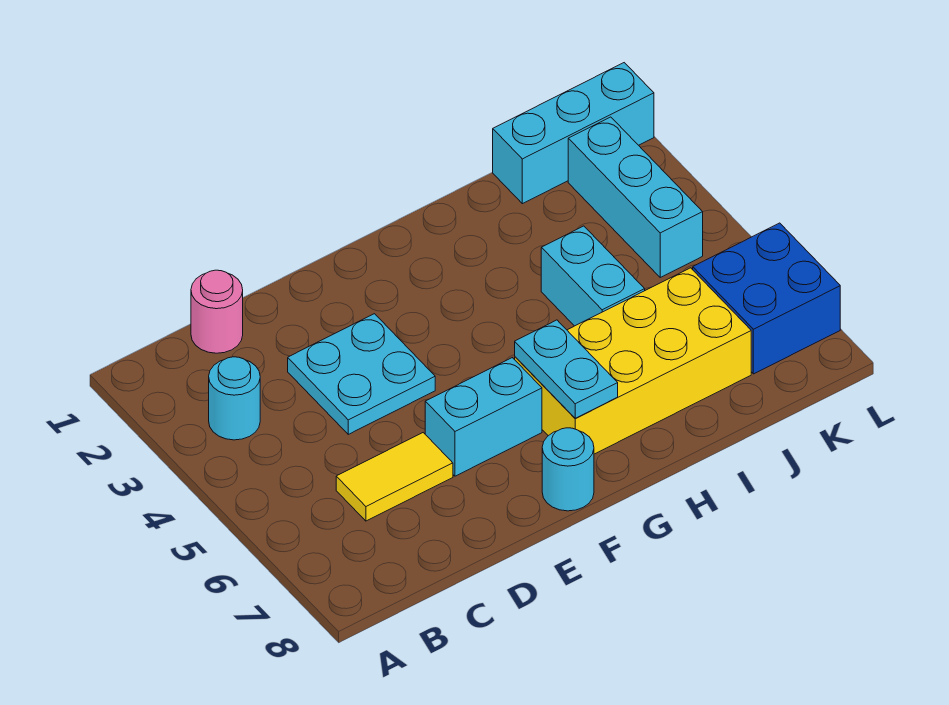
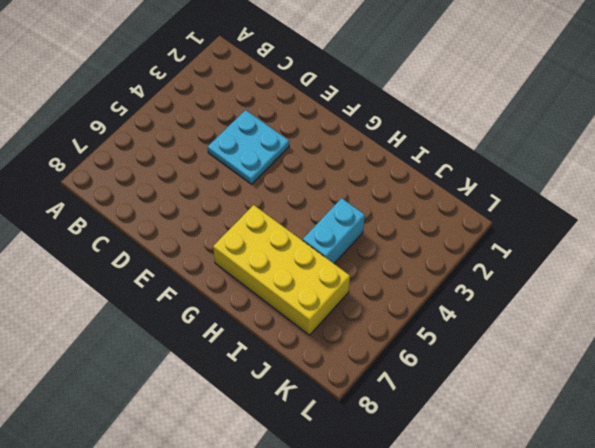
none -> cyan round brick B3 level 1
none -> pink round brick C1 level 1
none -> yellow tile C6:D6 level 1

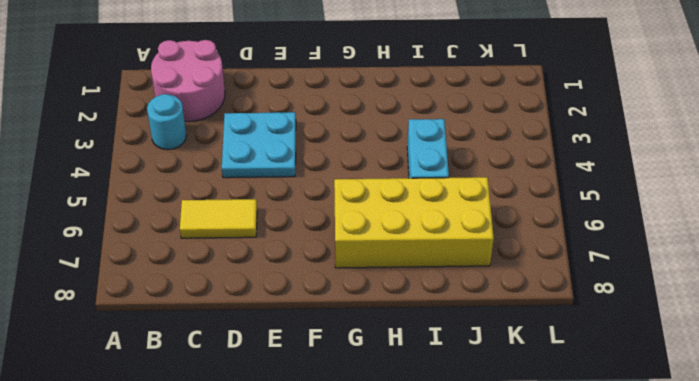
pink round brick B1:C2 level 1 -> pink round brick C1 level 1
none -> cyan brick E6:F6 level 1
none -> cyan round brick F8 level 1
none -> cyan brick J1:L1 level 1

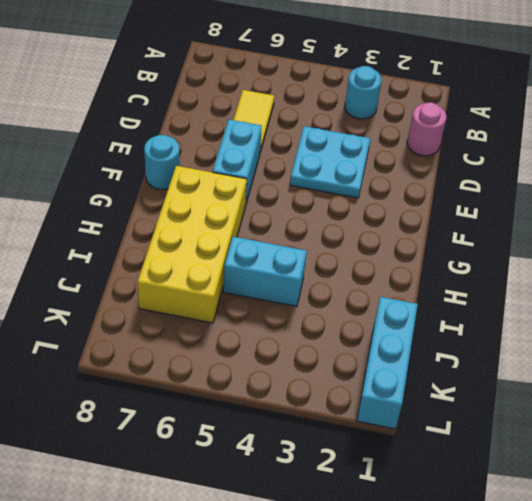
none -> cyan brick K2:K4 level 1
none -> blue brick K6:L7 level 1
none -> cyan plate G6:G7 level 2

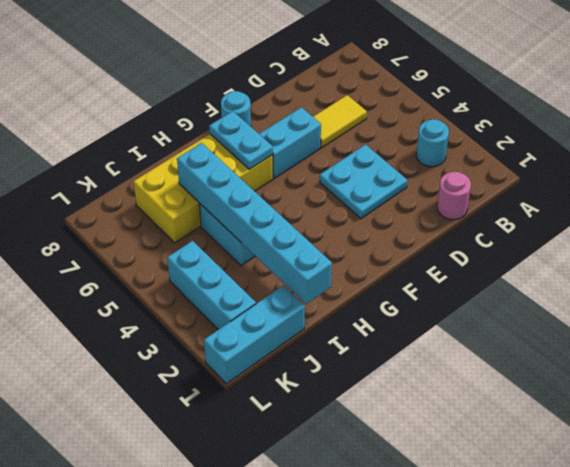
cyan brick I1:I6 level 2 -> none
none -> blue brick K6:L7 level 1

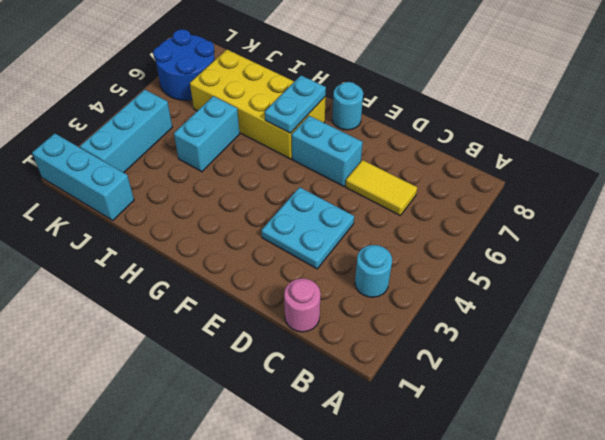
blue round brick K6:L7 level 1 -> blue brick K6:L7 level 1

